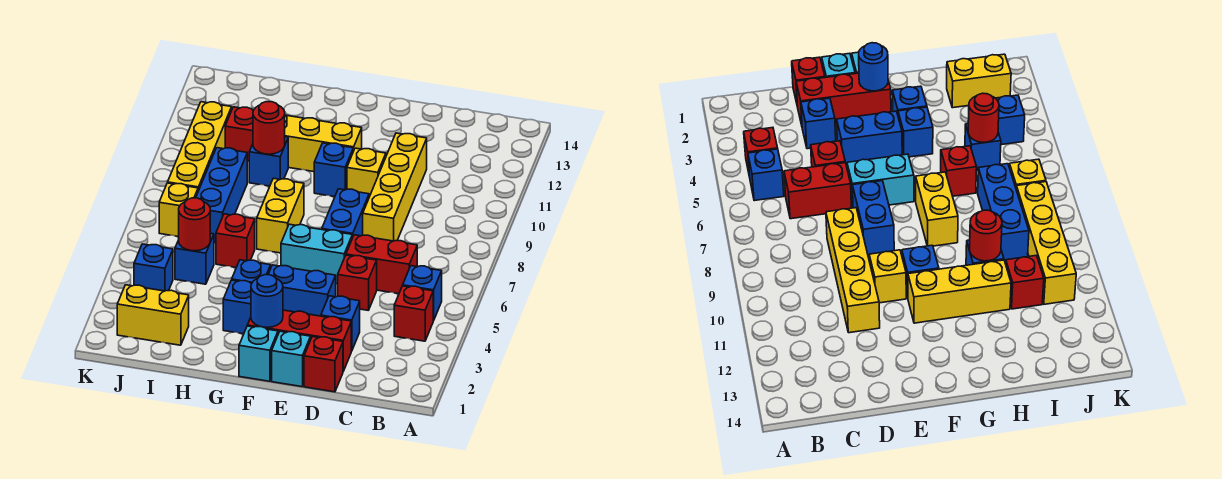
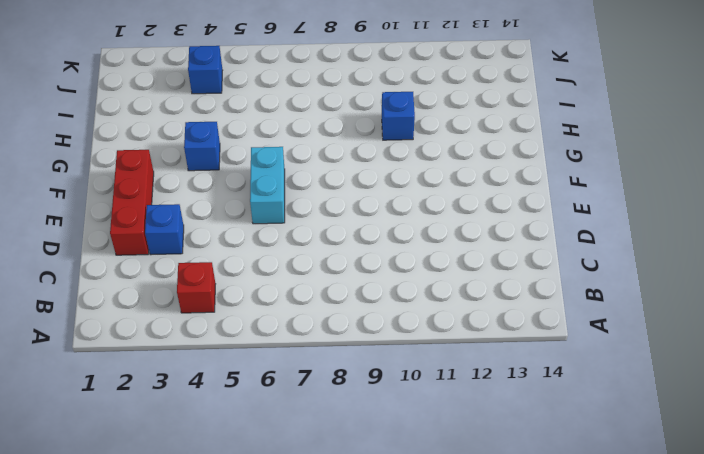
none -> blue brick B5 level 1
none -> red brick C6:D6 level 1
none -> red brick D1 level 1
none -> red brick D5 level 1

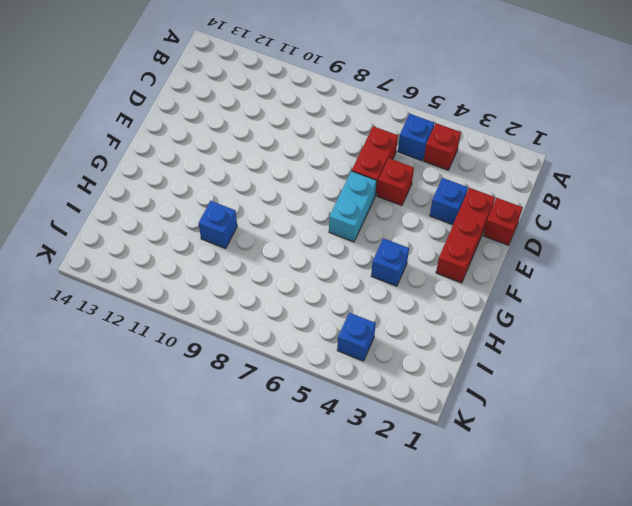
none -> yellow brick D8:D11 level 1
none -> cyan brick E1 level 1
none -> blue brick E4:F4 level 1
none -> blue brick E7:E8 level 1

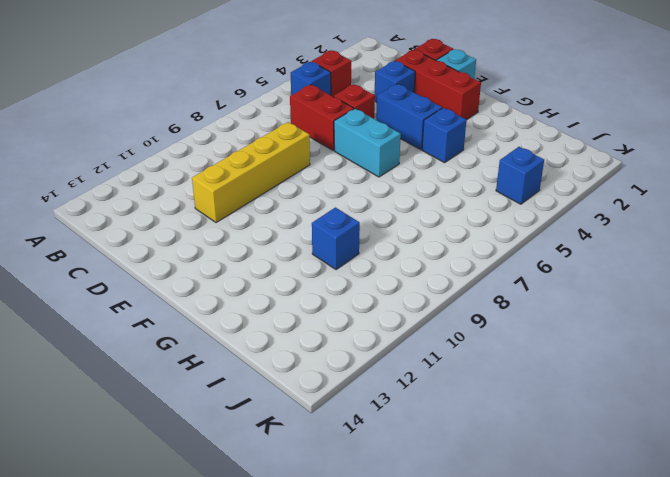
none -> blue brick E7:E8 level 1
none -> yellow brick E10 level 1
none -> cyan brick F1 level 1
none -> blue brick F10 level 1

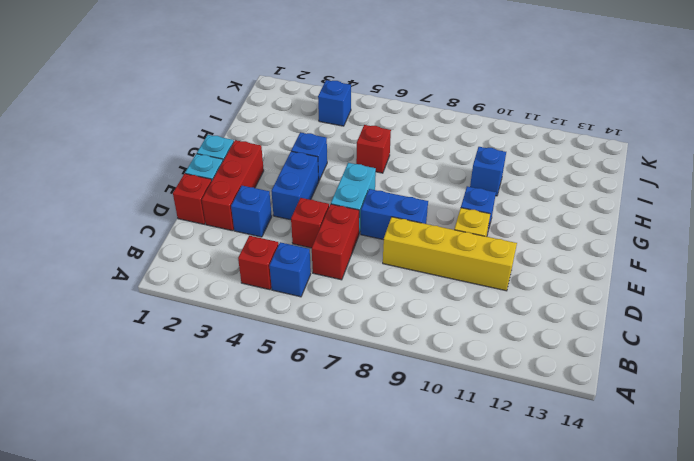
none -> yellow brick F11:H11 level 1
none -> blue brick G3 level 1
none -> yellow brick G7:G8 level 1
none -> yellow brick I2:J2 level 1

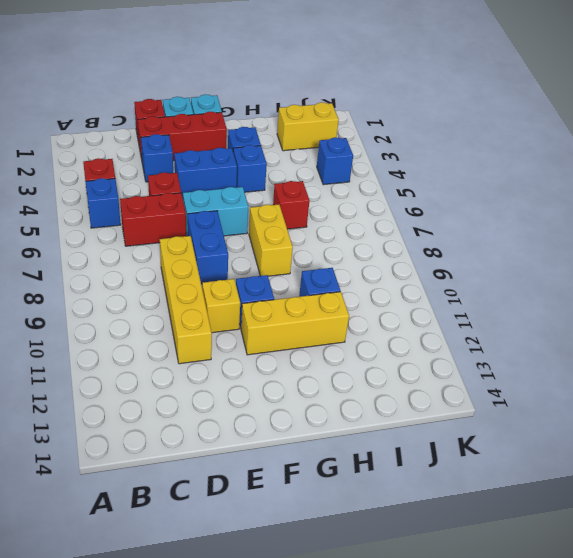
none -> blue brick I5 level 1
none -> blue brick I7:I9 level 1
none -> red brick I11 level 1
none -> yellow brick J7 level 1

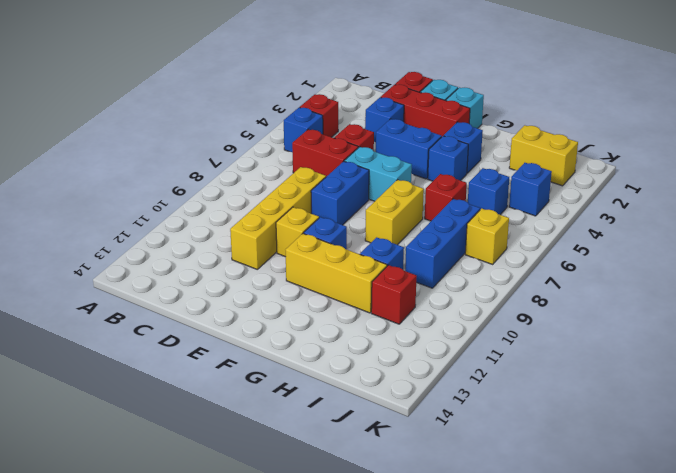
none -> yellow brick J8:J11 level 1
none -> blue round brick F2 level 2
none -> red round brick H10 level 2
none -> red round brick I5 level 2

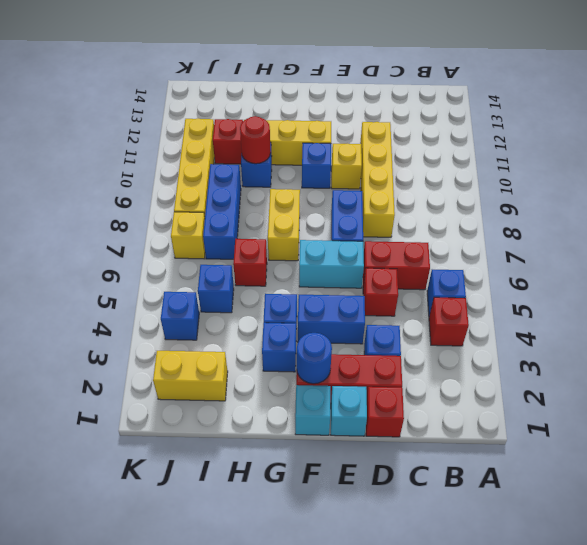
none -> red round brick I5 level 2

